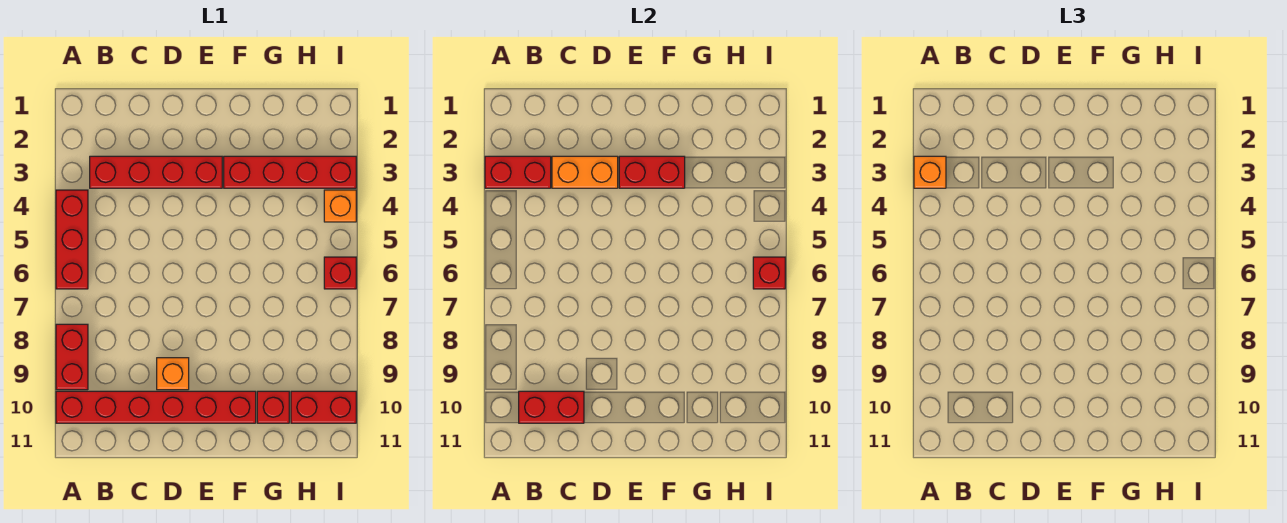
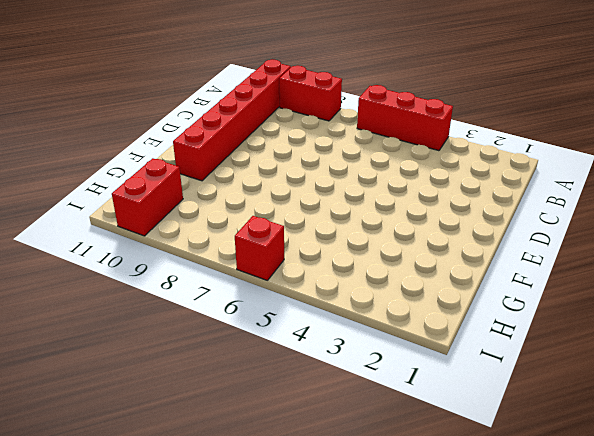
none -> red brick B3:E3 level 1
none -> orange brick D9 level 1
none -> red brick F3:I3 level 1

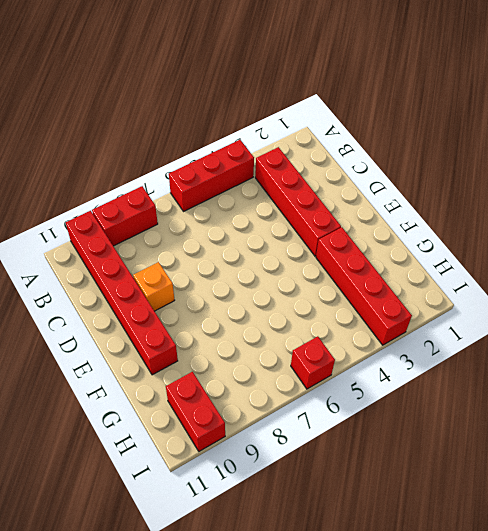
none -> red brick G10 level 1
none -> orange brick I4 level 1
none -> red brick A3:B3 level 2

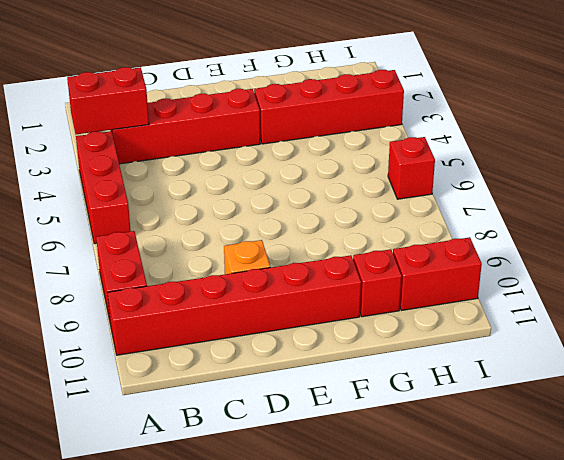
none -> orange brick I4 level 1
none -> red brick B10:C10 level 2
none -> orange brick C3:D3 level 2

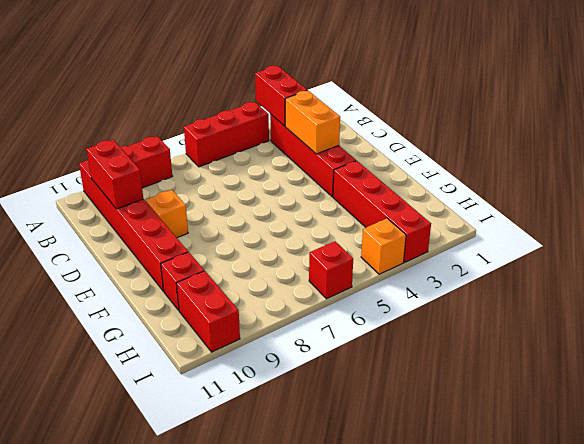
none -> red brick E3:F3 level 2
none -> red brick I6 level 2
none -> orange brick A3 level 3

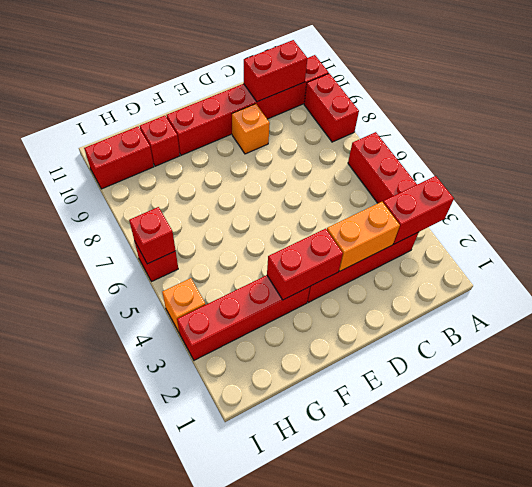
none -> orange brick A3 level 3

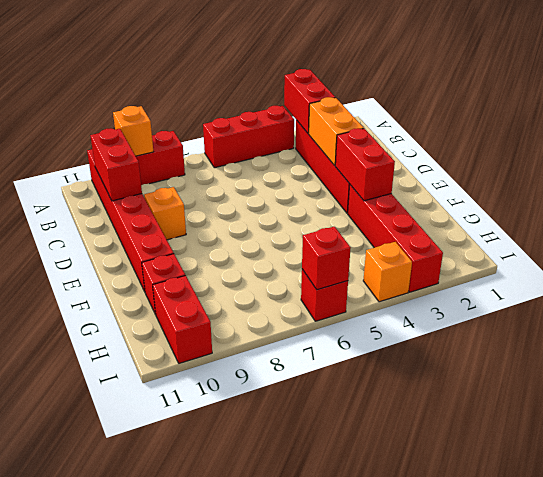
orange brick A9 level 2 -> orange brick A3 level 3

